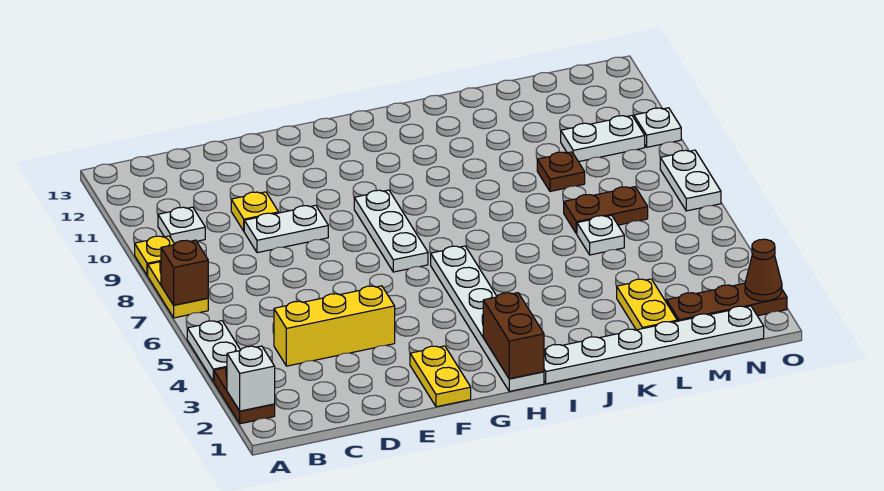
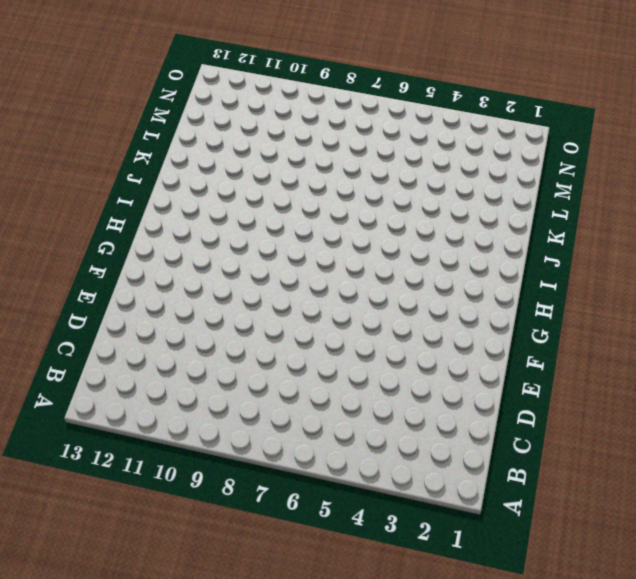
none -> brown plate A2:A3 level 1
none -> white plate A4:A5 level 1
none -> yellow plate A7:A8 level 1

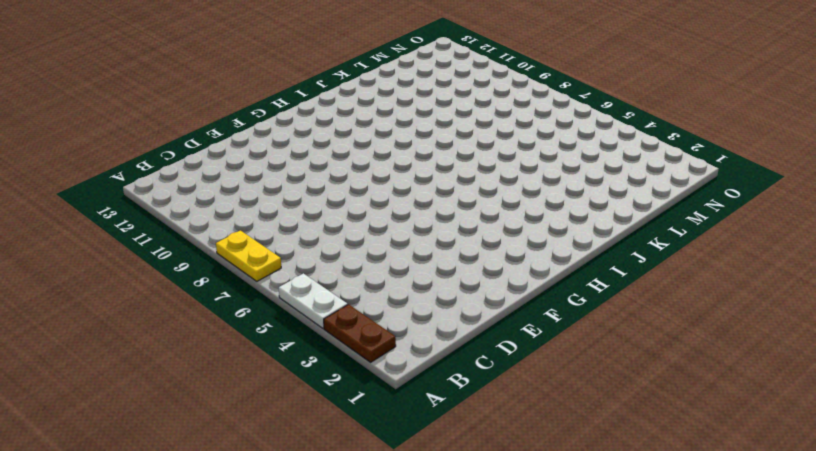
none -> yellow plate A9 level 1
none -> white plate B10 level 1
none -> yellow brick C4:E4 level 1

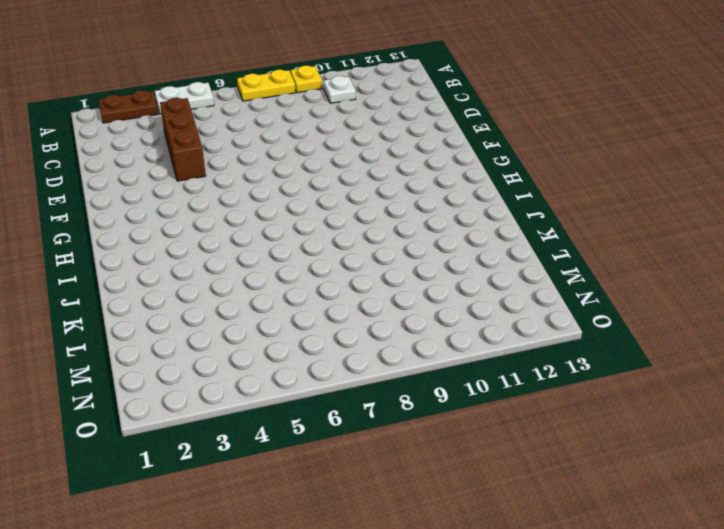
brown brick C4:E4 level 1 -> yellow brick C4:E4 level 1
none -> white plate D9:E9 level 1
none -> yellow plate D10 level 1
none -> yellow plate F1:F2 level 1

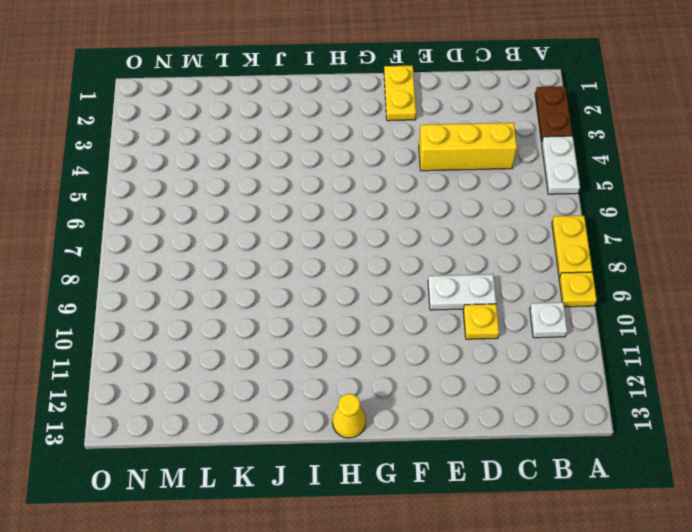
yellow cone H13 level 1 -> none
none -> white plate G7:G9 level 1
none -> white plate H1:H6 level 1
none -> white plate I1:N1 level 1

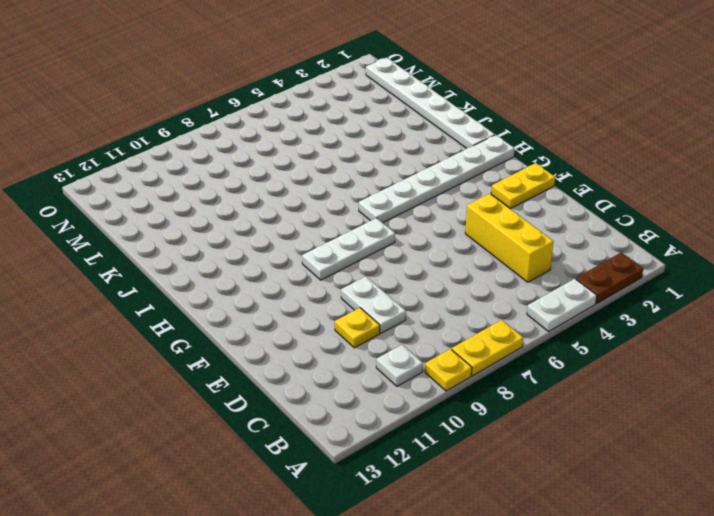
none -> yellow plate L2:L3 level 1
none -> white plate L6 level 1
none -> brown plate L7:M7 level 1

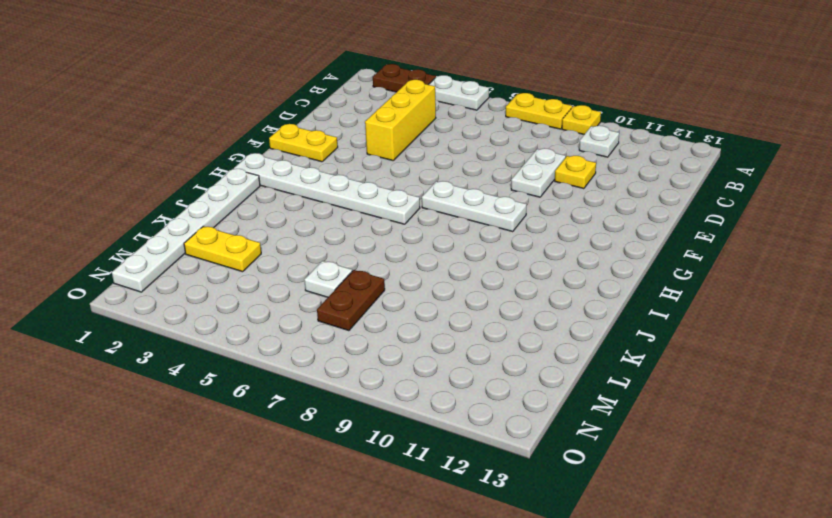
none -> brown plate L9 level 1
none -> brown plate M2:O2 level 1
none -> white plate M10:N10 level 1

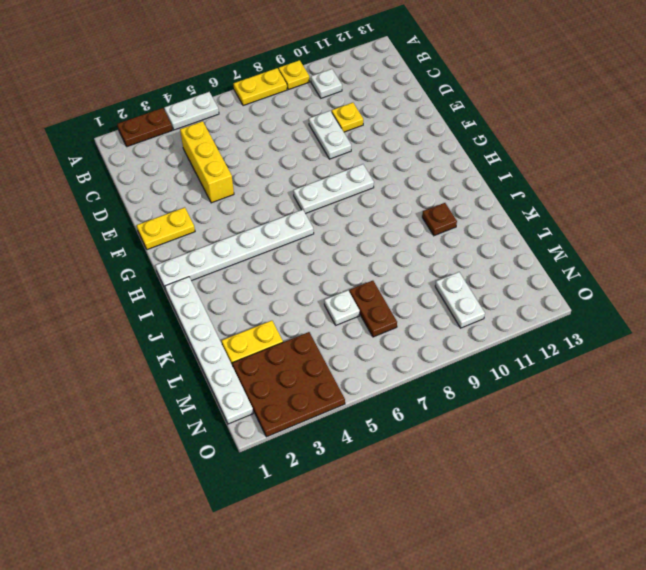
brown plate J11 level 1 -> brown plate L9 level 1
brown plate M2:O4 level 1 -> brown plate M2:O2 level 1
none -> white plate O7:O8 level 1
none -> white plate O10 level 1
none -> white brick A2 level 2

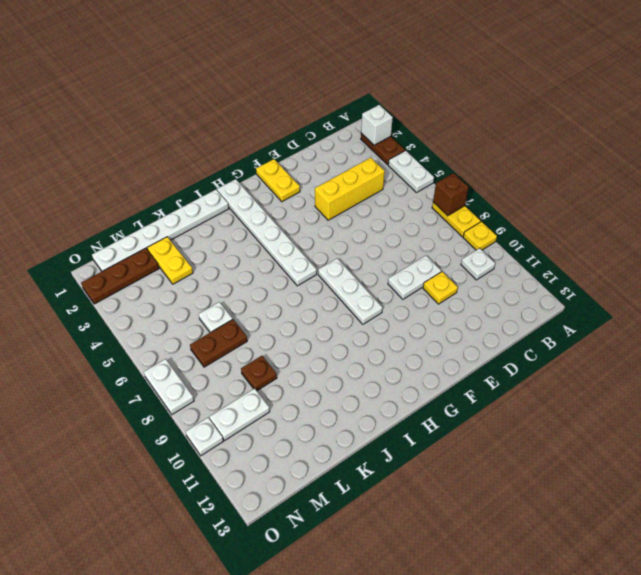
none -> brown brick H1:H2 level 2
none -> brown cone O2 level 2

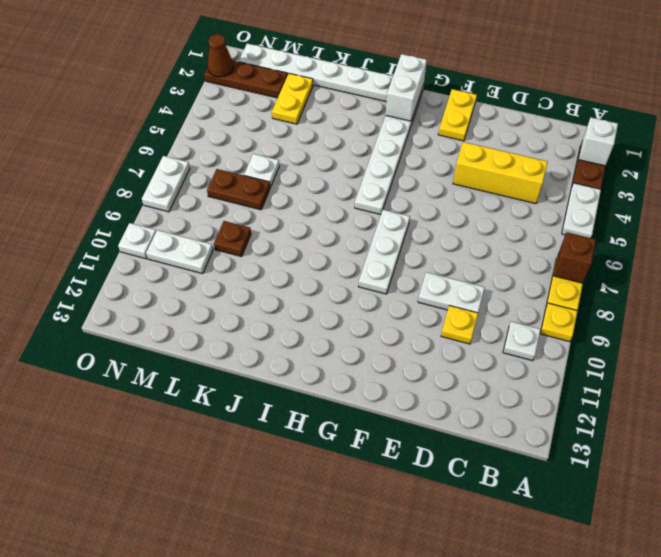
white brick H1:H2 level 2 -> brown brick H1:H2 level 2

